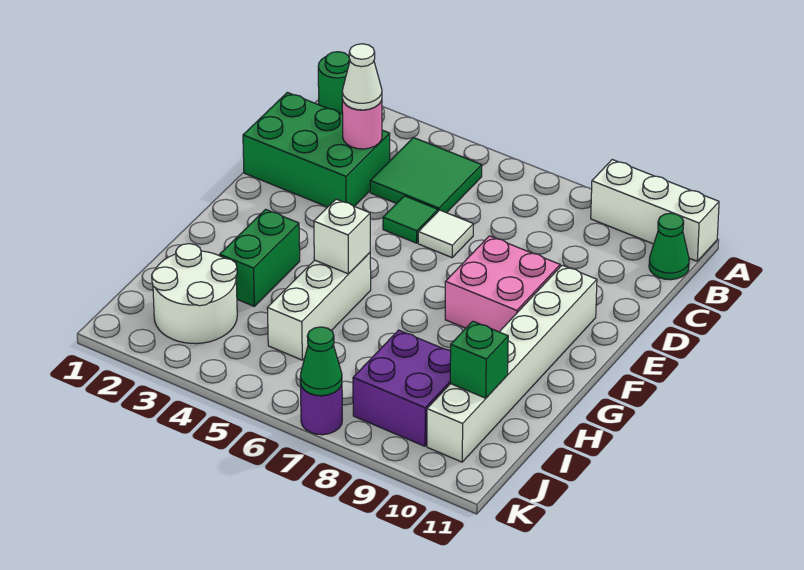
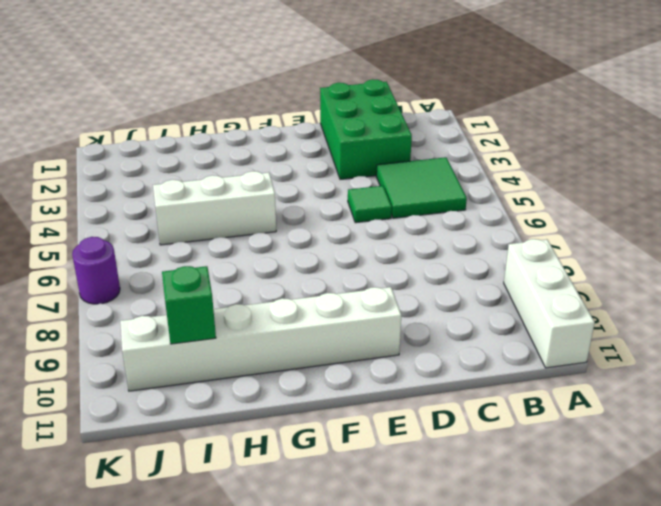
none -> green round brick A1 level 1
none -> green cone B11 level 1
none -> white tile D6 level 1

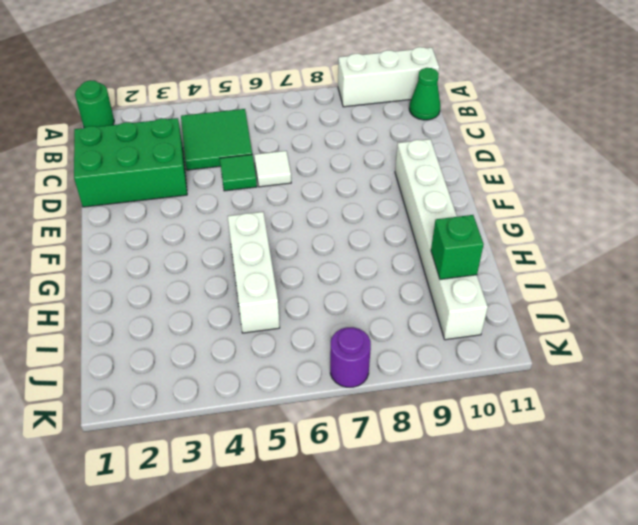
none -> pink brick E8:F9 level 1
none -> green brick G3:H3 level 1
none -> white round brick I2:J3 level 1

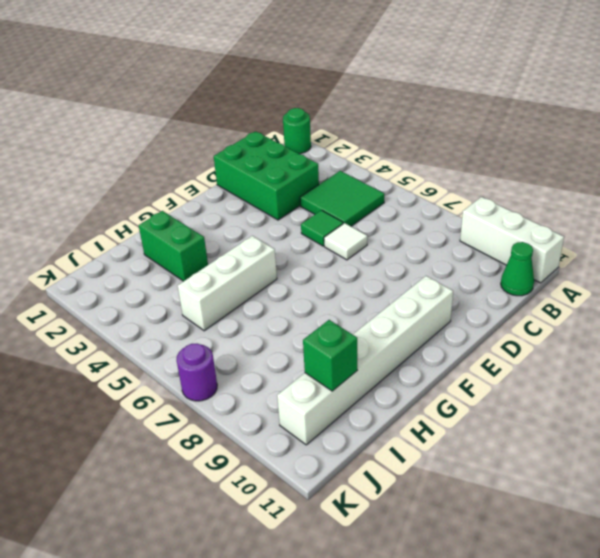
green brick H2:H3 level 1 -> green brick G3:H3 level 1
none -> pink brick E8:F9 level 1
none -> white round brick I2:J3 level 1
none -> purple brick I8:J9 level 1

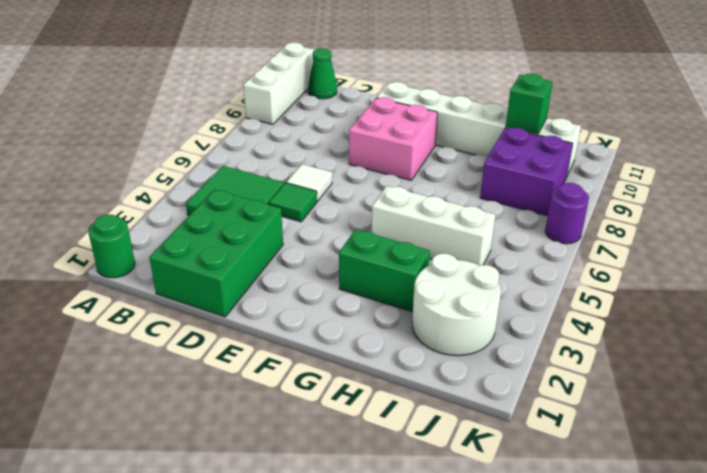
none -> pink round brick C3 level 2
none -> white brick G5 level 2
none -> green cone K7 level 2

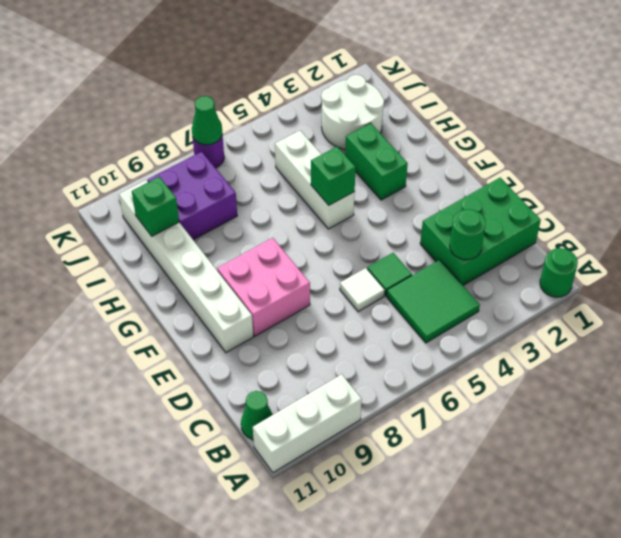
green round brick C3 level 2 -> pink round brick C3 level 2
green brick G5 level 2 -> white brick G5 level 2
none -> white cone C3 level 3

